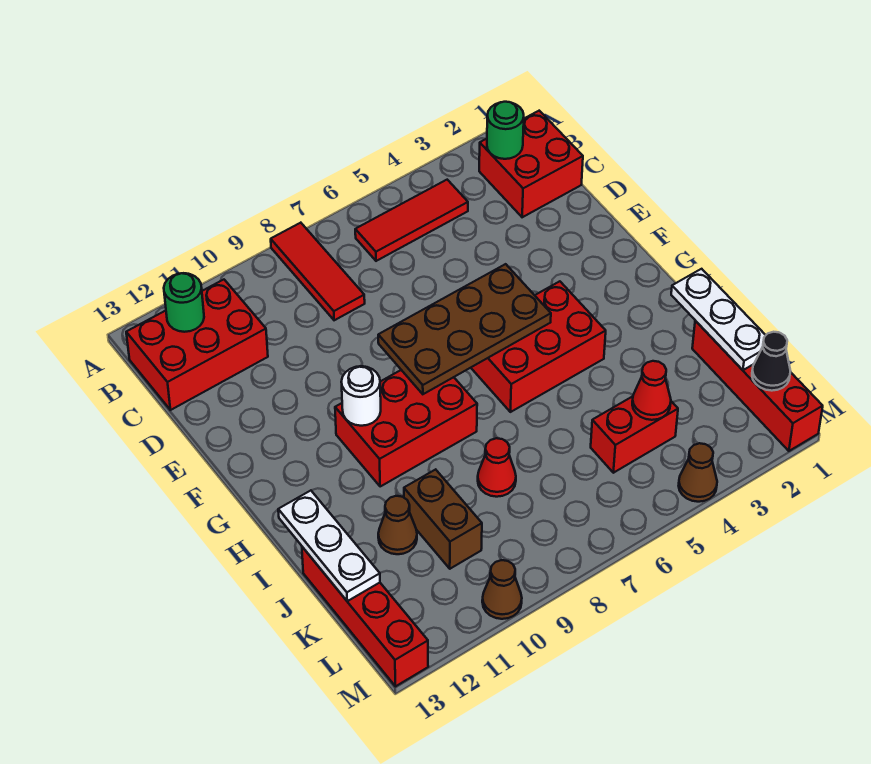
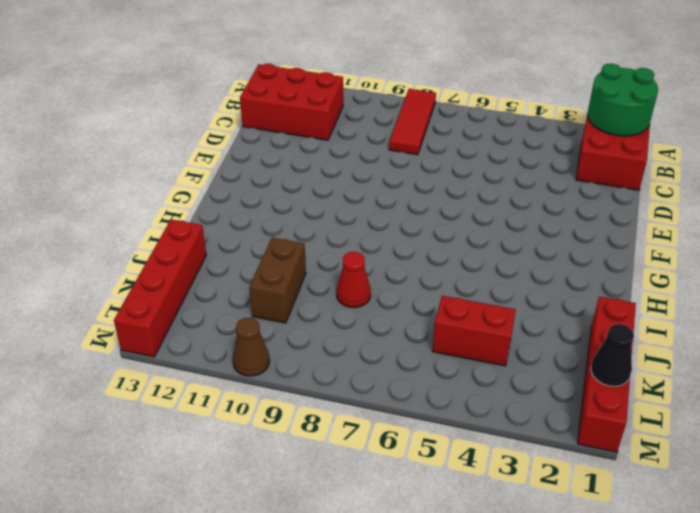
green round brick A1:B2 level 2 -> green round brick B2 level 2
none -> red tile B4:B6 level 1
none -> red brick G4:H6 level 1
none -> red brick G8:H10 level 1

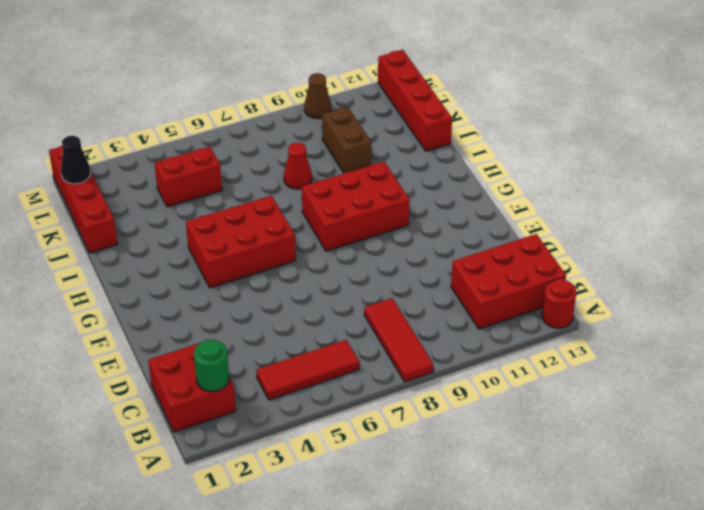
red round brick A13 level 1 -> none
none -> brown cone J11 level 1
none -> brown cone M4 level 1
none -> green round brick B12 level 2

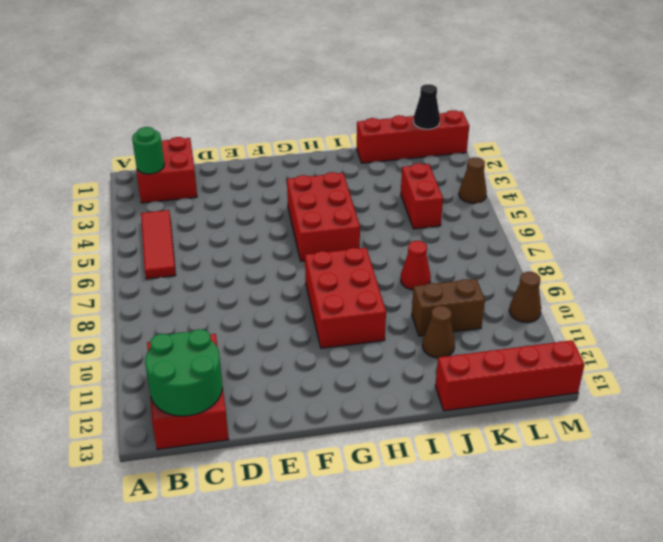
green round brick B12:C13 level 2 -> green round brick B12 level 2
none -> red tile A8:C8 level 1
none -> brown plate F5:G8 level 2
none -> white round brick G10 level 2

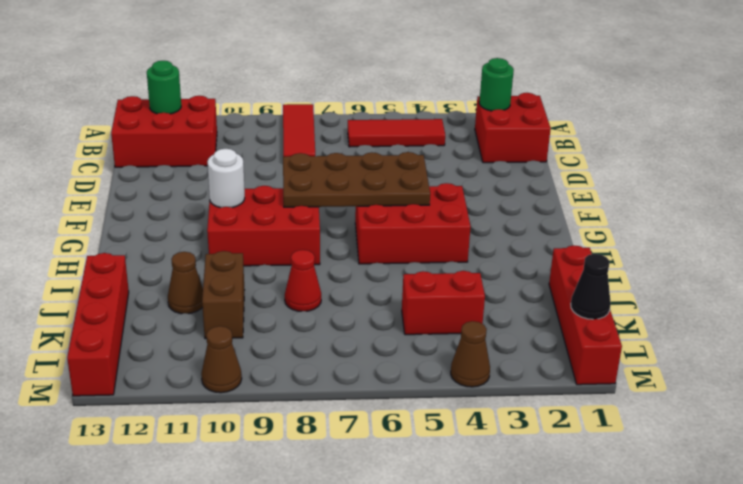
none -> white plate I1:K1 level 2
none -> white plate I13:K13 level 2
none -> red cone K4 level 2

